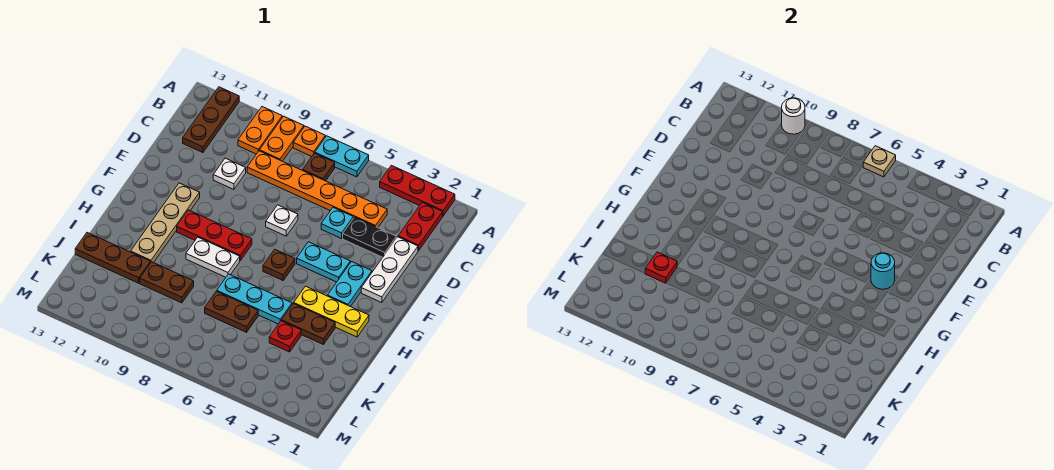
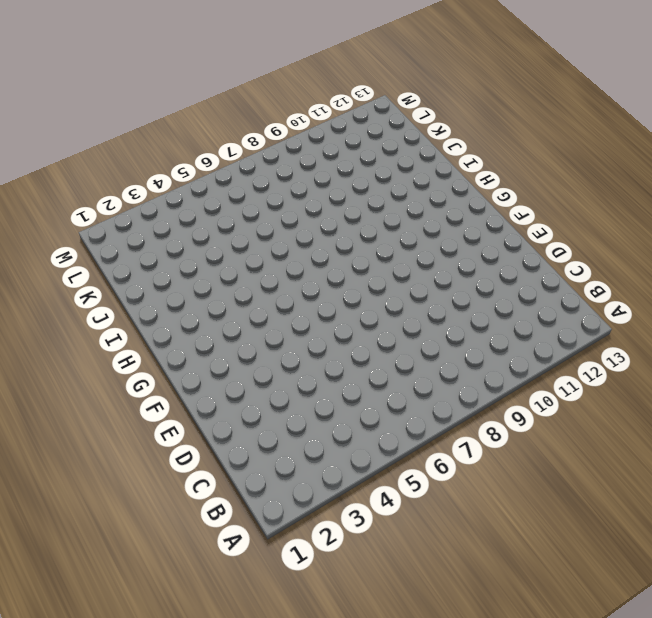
none -> red plate A2:A4 level 1
none -> cyan plate A6:A7 level 1
none -> orange plate A8 level 1
none -> orange plate A9:B9 level 1

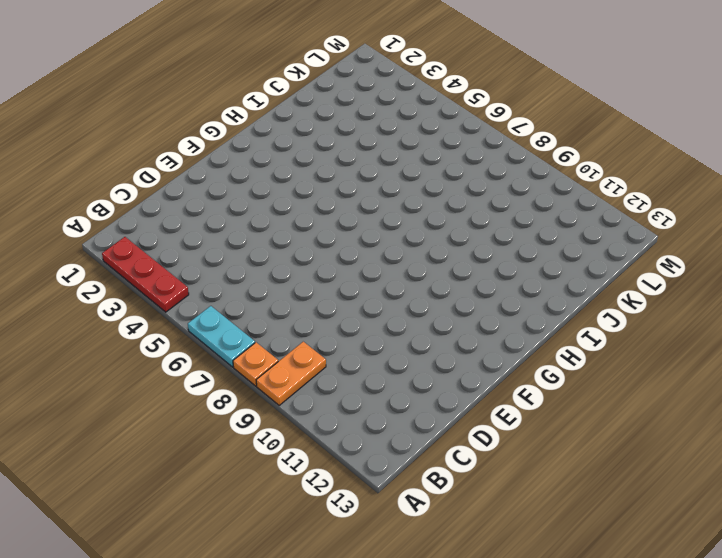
none -> orange plate A10:B10 level 1
none -> brown plate A12:C12 level 1
none -> red plate B2:C2 level 1
none -> brown plate B7 level 1

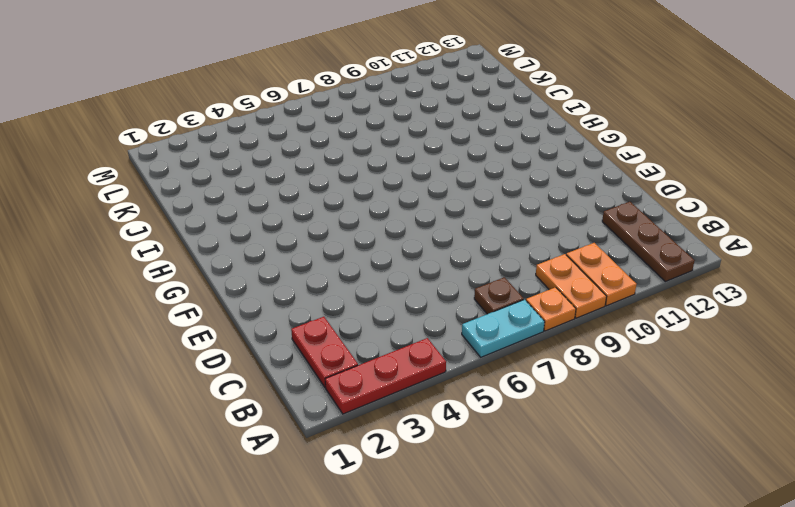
none -> orange plate C4:C9 level 1
none -> white plate D2:F2 level 1
none -> black plate D3:D4 level 1
none -> cyan plate D5 level 1

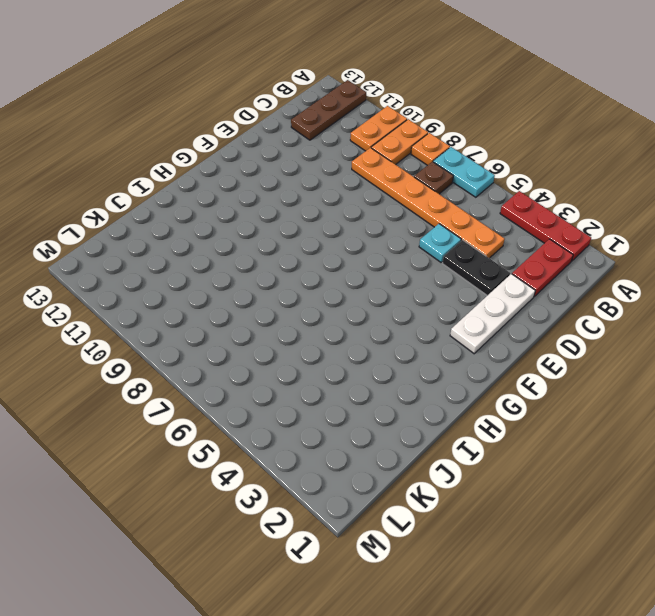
none -> white plate D10 level 1
none -> white plate E7 level 1
none -> cyan plate F3:G3 level 1
none -> cyan plate F4:F5 level 1

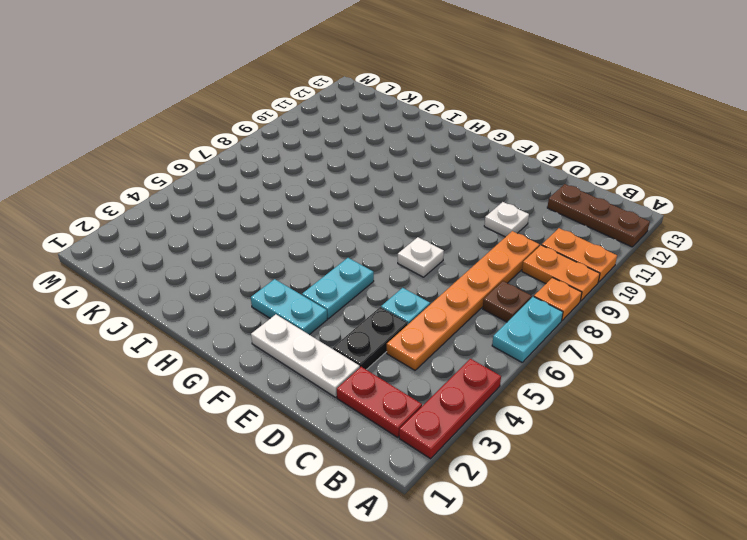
none -> tan plate F11:I11 level 1
none -> brown plate G6 level 1
none -> red plate G8:G10 level 1
none -> yellow plate H2:H4 level 1

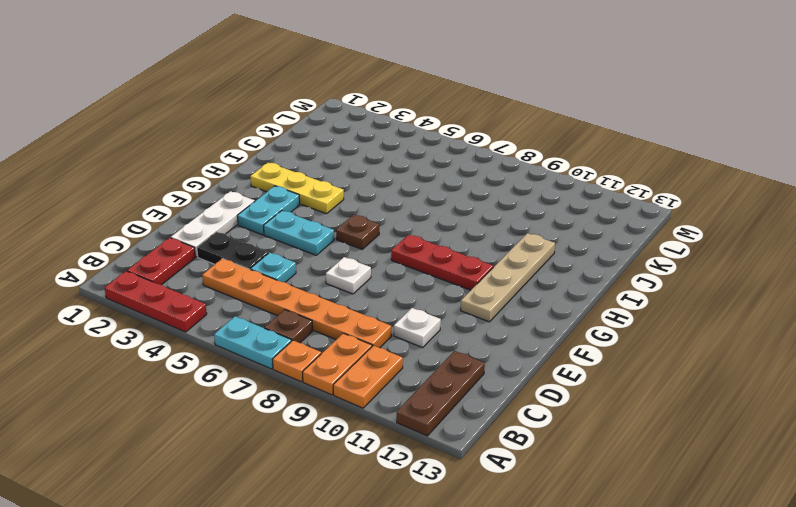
none -> white plate H8:H9 level 1
none -> brown plate I3:I4 level 1
none -> cyan plate I5:I7 level 1
none -> red plate J4 level 1

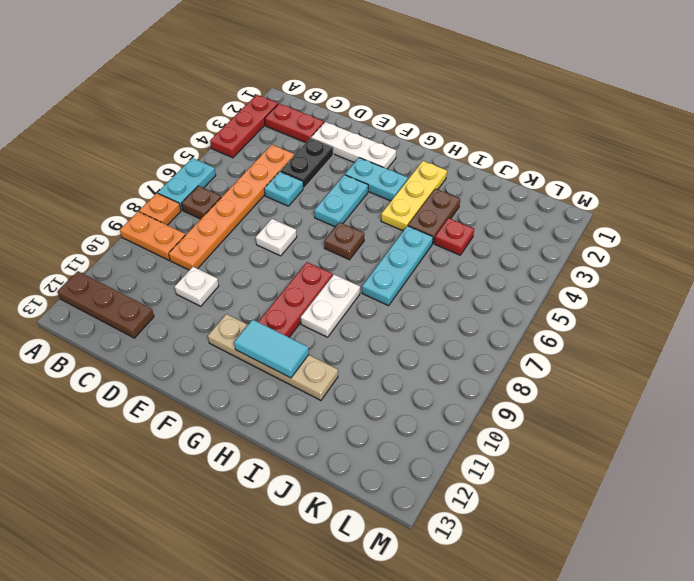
cyan tile G11:H11 level 2 -> none
none -> orange plate A10:B10 level 1
none -> brown plate J6:J7 level 1
none -> brown plate J9:J10 level 1
none -> brown plate J11:J13 level 1

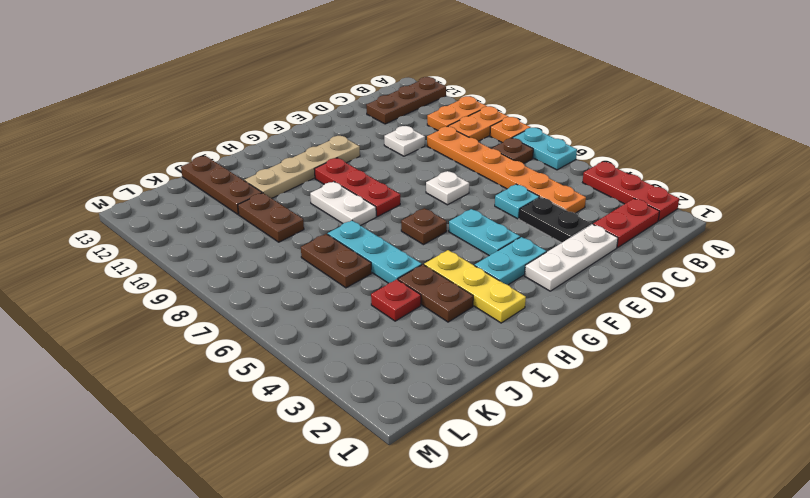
none -> tan plate A6 level 2
none -> white round brick A10 level 2
none -> cyan round brick F3 level 2
none -> red plate J11 level 2

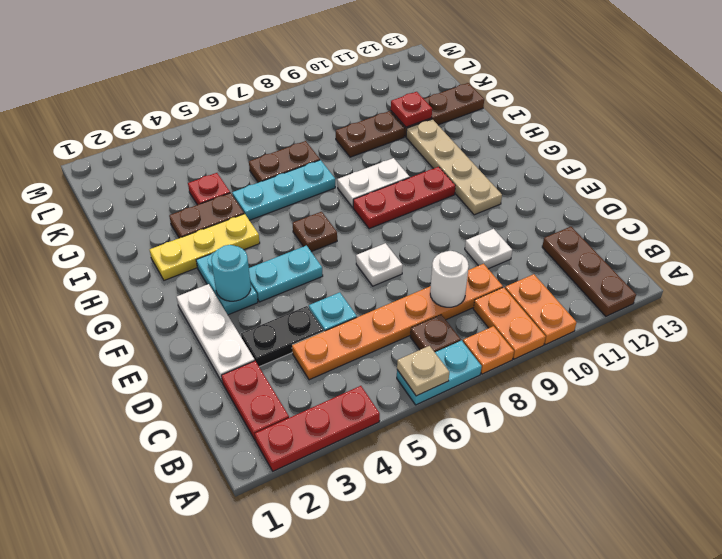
white round brick C8 level 2 -> white round brick A10 level 2

